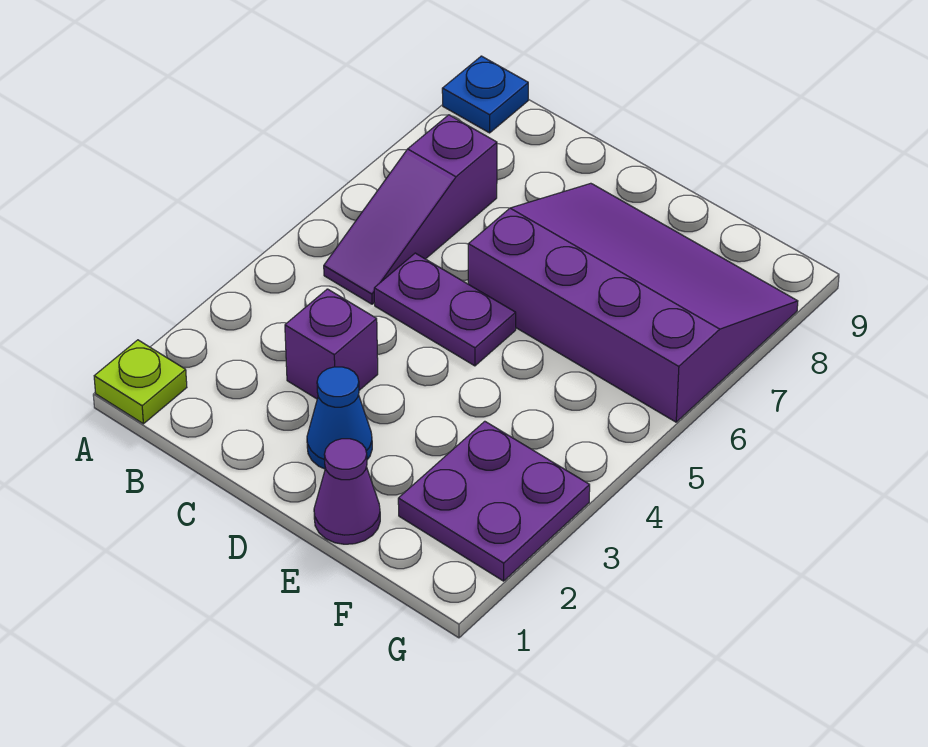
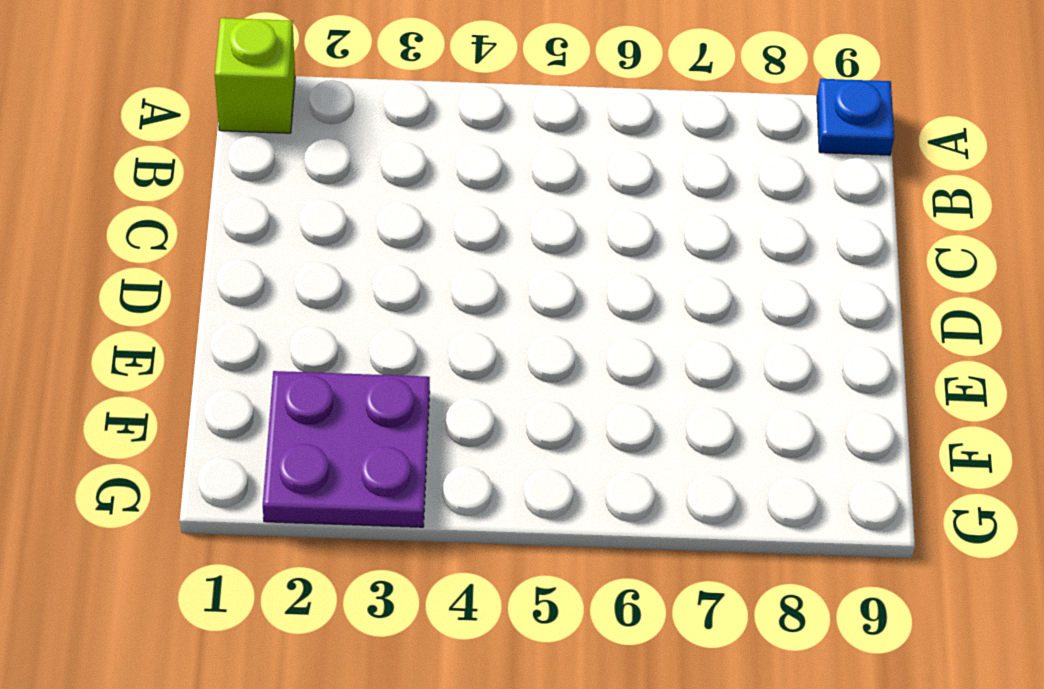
lime brick A1 level 1 -> lime plate A1 level 1
none -> purple slope B5:B7 level 1 top 7
none -> purple brick C3 level 1

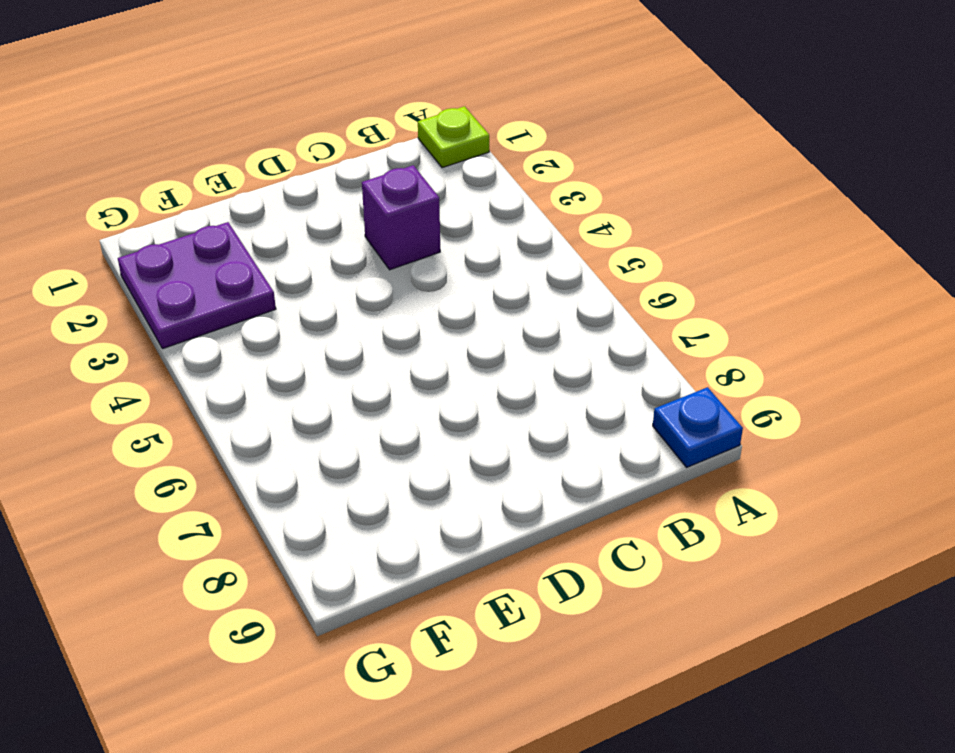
none -> purple slope B5:B7 level 1 top 7
none -> purple plate C5:D5 level 1

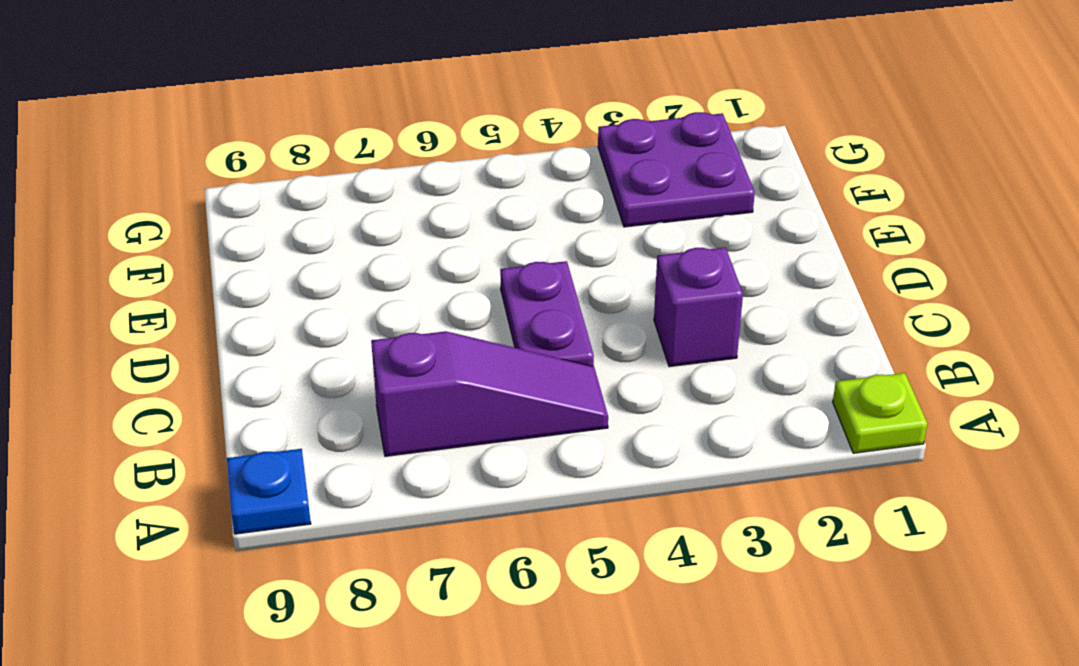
none -> blue cone D2 level 1
none -> purple slope D6:G8 level 1 top 6

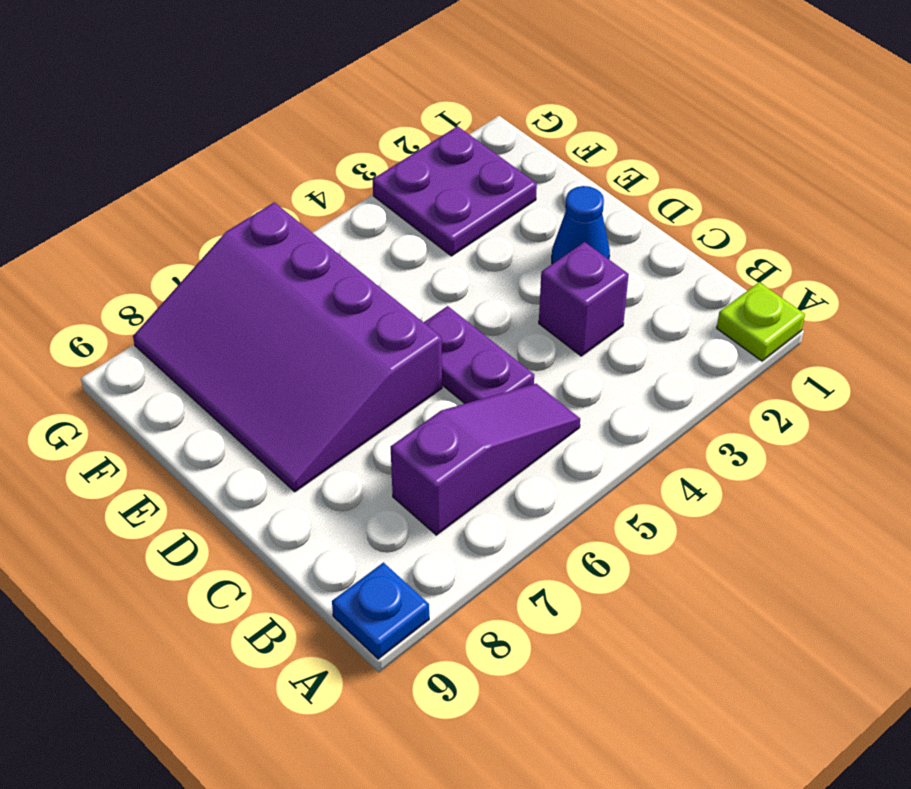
none -> purple cone E1 level 1

